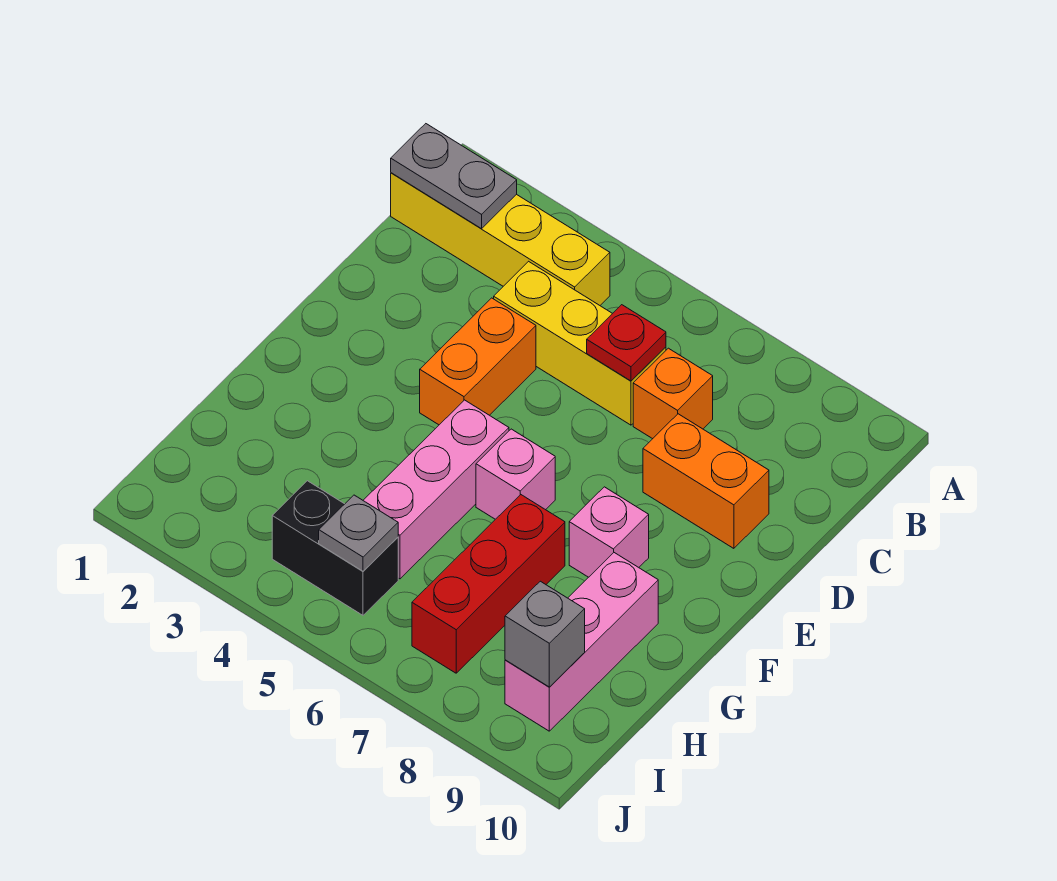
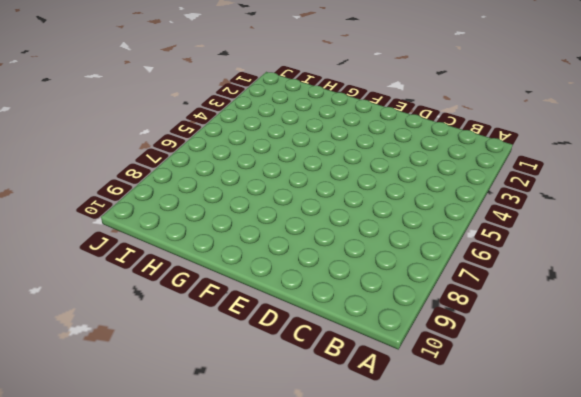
none -> yellow brick B1:B4 level 1
none -> yellow brick C4:C6 level 1
none -> orange brick C7 level 1

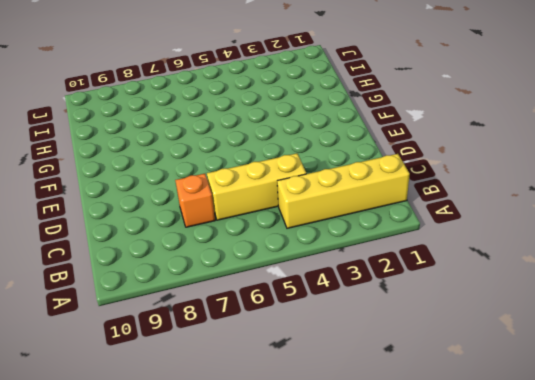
none -> orange brick D4:E4 level 1
none -> orange brick D8:D9 level 1
none -> pink brick F5:H5 level 1

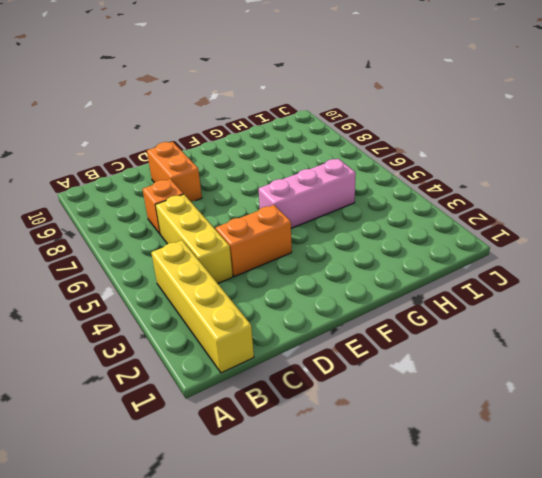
none -> pink brick F6 level 1
none -> pink brick F8 level 1
none -> red brick G7:I7 level 1

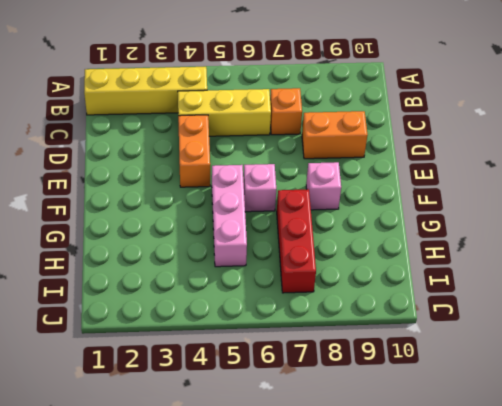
none -> pink brick G9:I9 level 1
none -> black brick I4:I5 level 1
none -> grey plate B1:B2 level 2

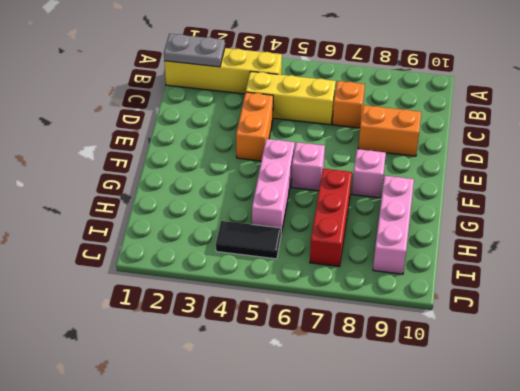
black tile I4:I5 level 1 -> black brick I4:I5 level 1
none -> red plate C6 level 2
none -> grey plate I5 level 2
none -> grey brick I9 level 2

